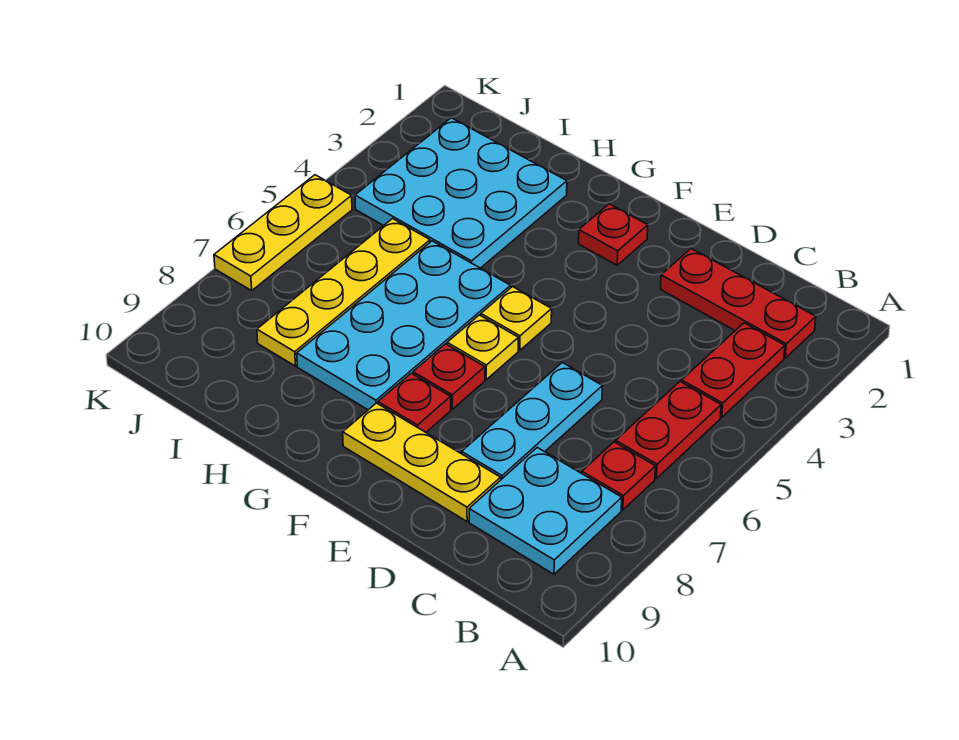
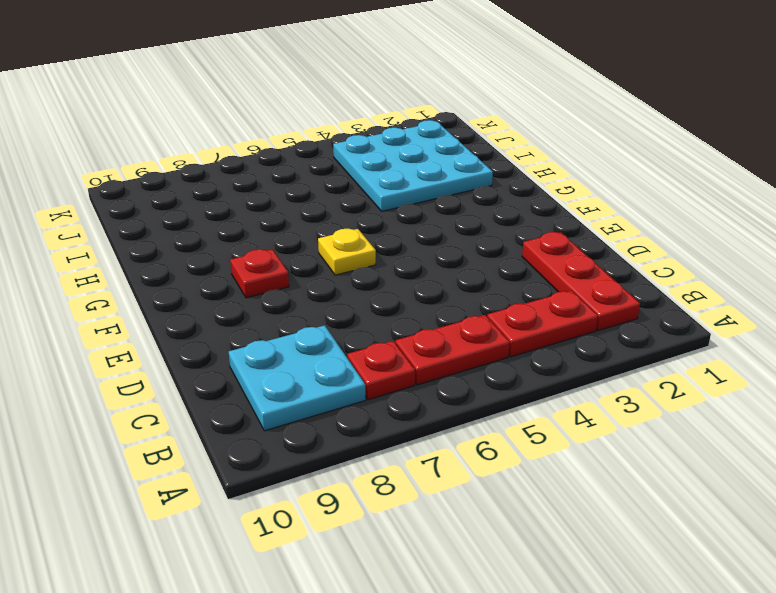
none -> cyan plate D6:D8 level 1
none -> yellow plate D9:F9 level 1
none -> red plate F2 level 1

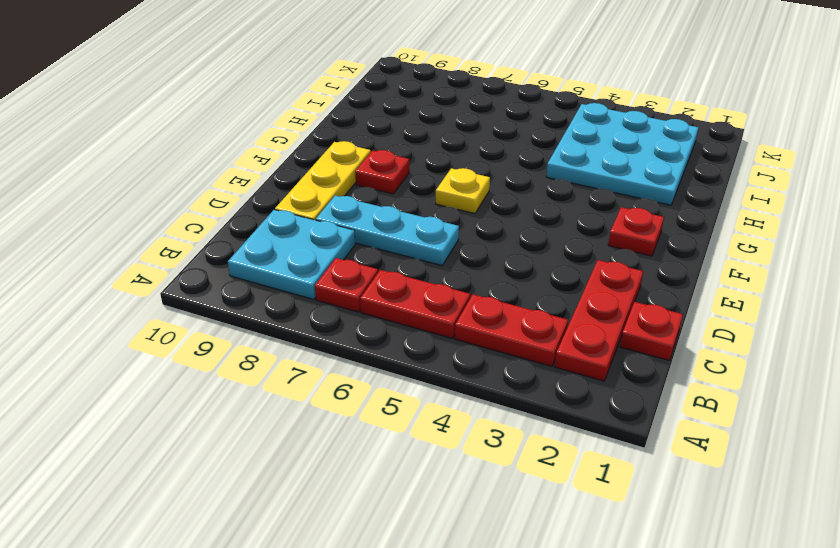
red plate C1 level 1 -> red plate F7 level 1
none -> yellow plate F5 level 1
none -> cyan plate G5:H8 level 1
none -> yellow plate I5:I8 level 1

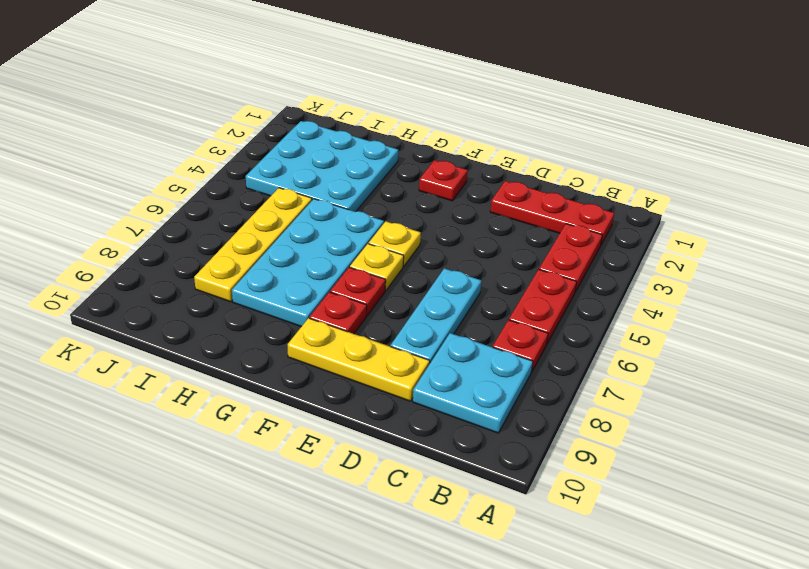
none -> yellow plate K5:K7 level 1

